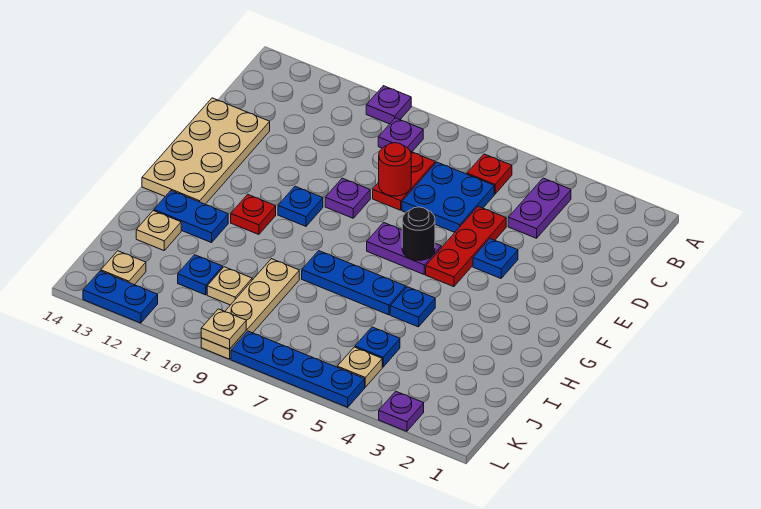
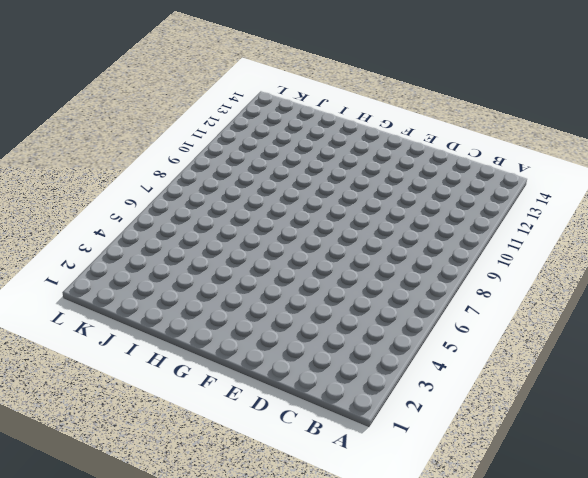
none -> purple plate A10 level 1
none -> purple plate B4:C4 level 1
none -> red plate B6 level 1

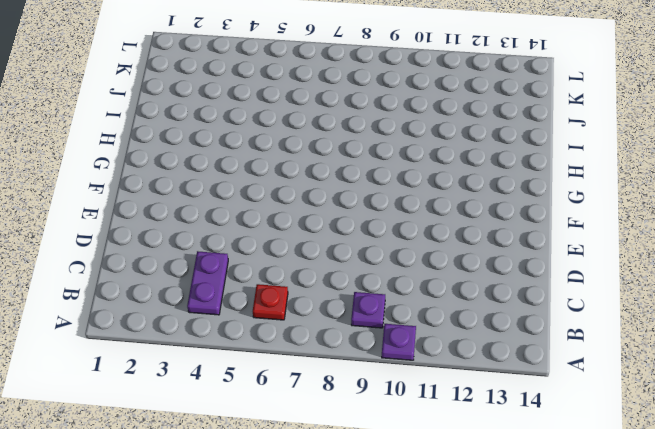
none -> blue plate C6:D7 level 1
none -> red plate C8:D8 level 1
none -> red plate D5:F5 level 1

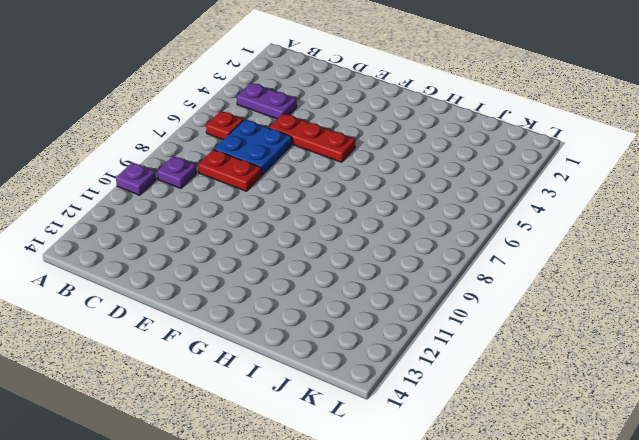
none -> tan plate D13:G14 level 1
none -> blue plate E4 level 1
none -> purple plate E9 level 1

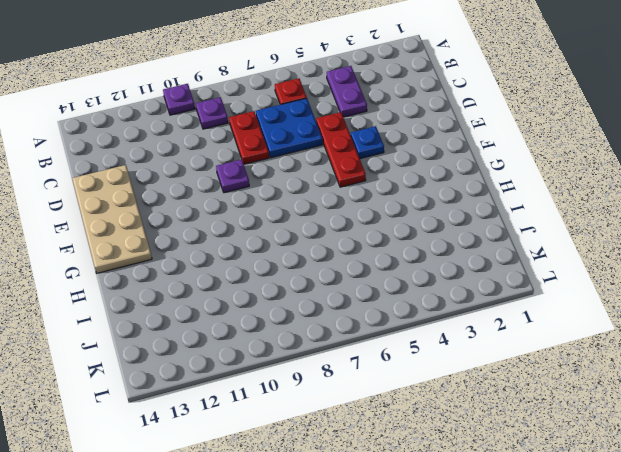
none -> purple plate F6:F7 level 1
none -> blue plate F10 level 1
none -> red plate G11 level 1

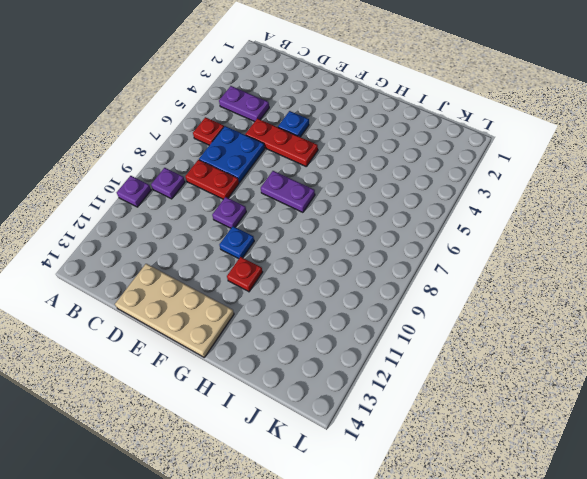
purple plate F7:G7 level 1 -> purple plate F6:F7 level 1
none -> blue plate H5 level 1
none -> blue plate H6:H8 level 1
none -> blue plate H12:H13 level 1

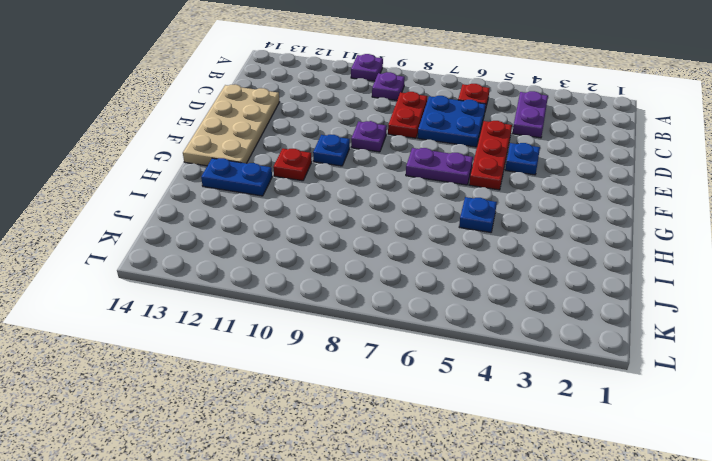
none -> blue plate H6:H8 level 1
none -> tan plate I9:L9 level 1
none -> tan plate I13 level 1

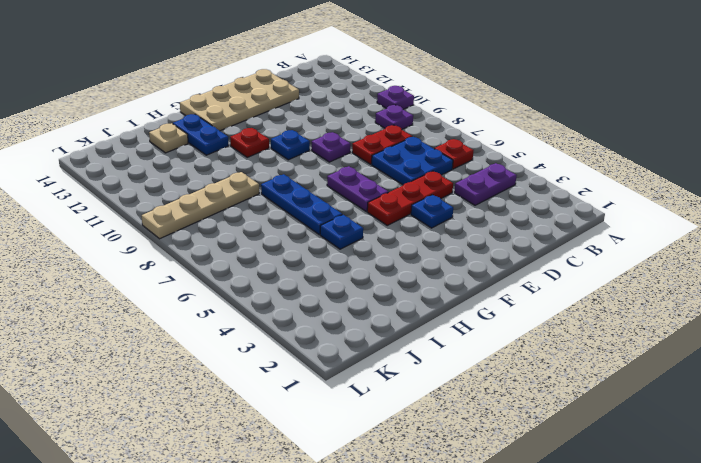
none -> blue plate J5 level 1
none -> tan plate J10 level 1
none -> blue plate J11 level 1

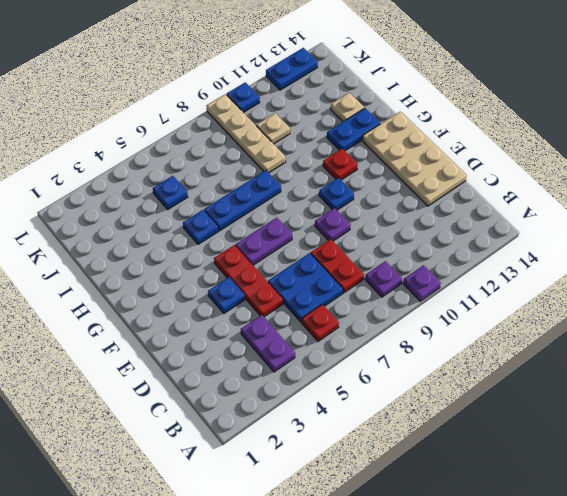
blue plate L10 level 1 -> blue plate J11 level 1
none -> tan plate K5 level 1
none -> tan plate K13 level 1
none -> purple plate L3 level 1

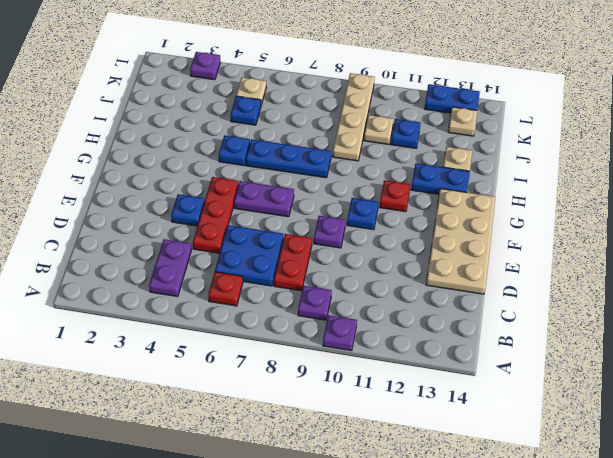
none -> blue plate L5:L8 level 1
none -> red round brick D8 level 2
none -> black round brick F6 level 2

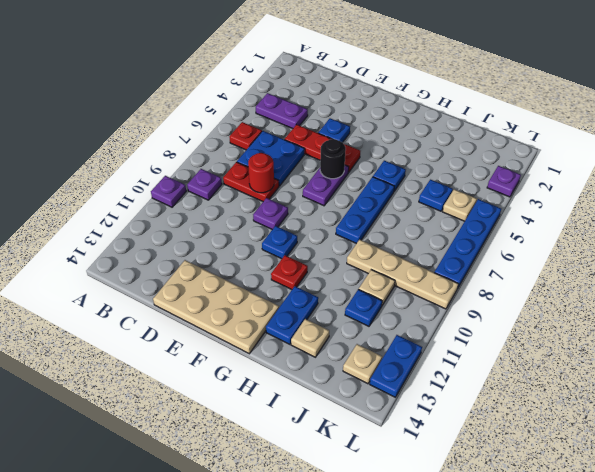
none -> tan plate L9 level 2

